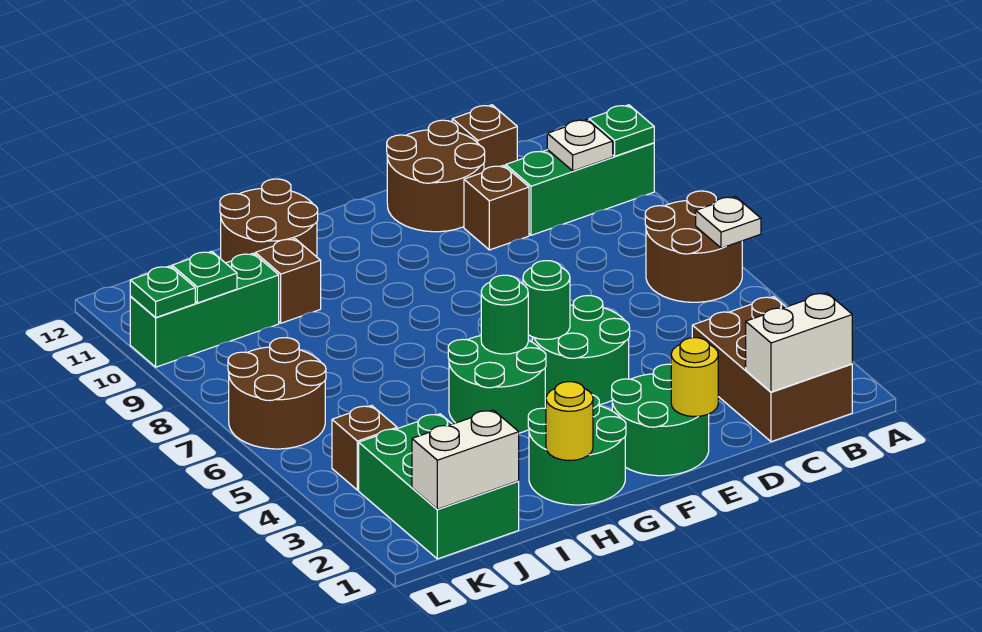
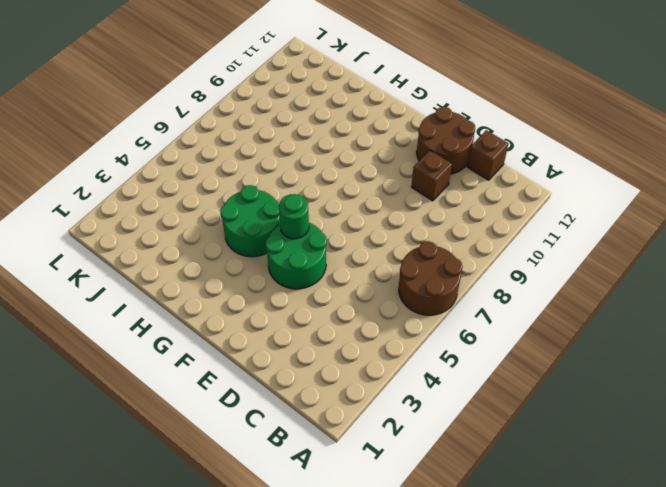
none -> green brick A10:C10 level 1
none -> brown brick B1:C3 level 1
none -> green round brick E1:F2 level 1

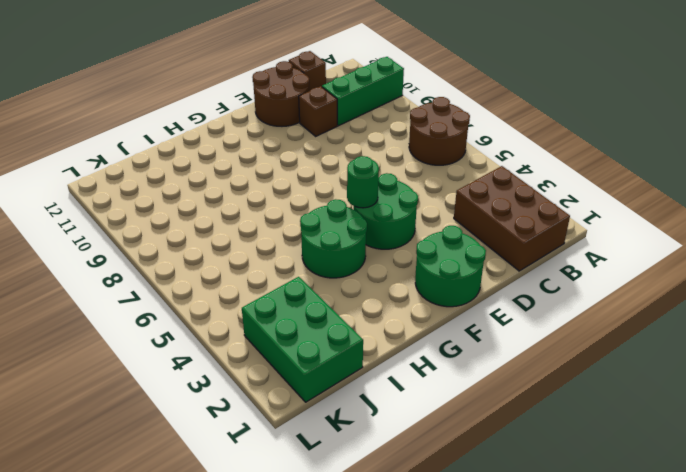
none -> green round brick G1:H2 level 1
none -> brown round brick H11:I12 level 1
none -> brown brick I10 level 1

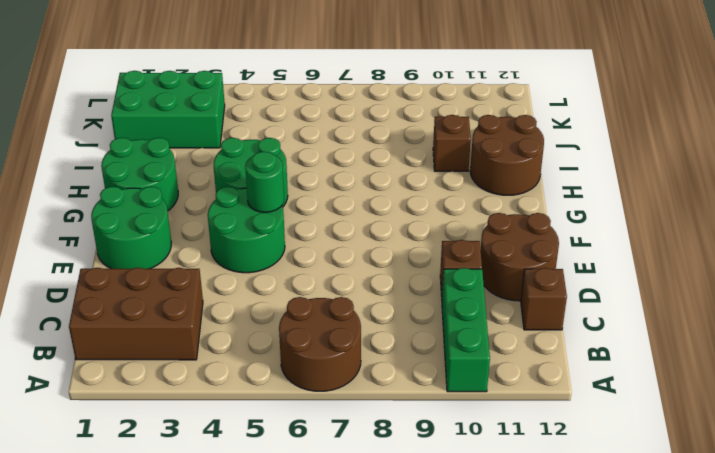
none -> green brick J10:L10 level 1
none -> brown brick K4 level 1
none -> brown round brick K6:L7 level 1

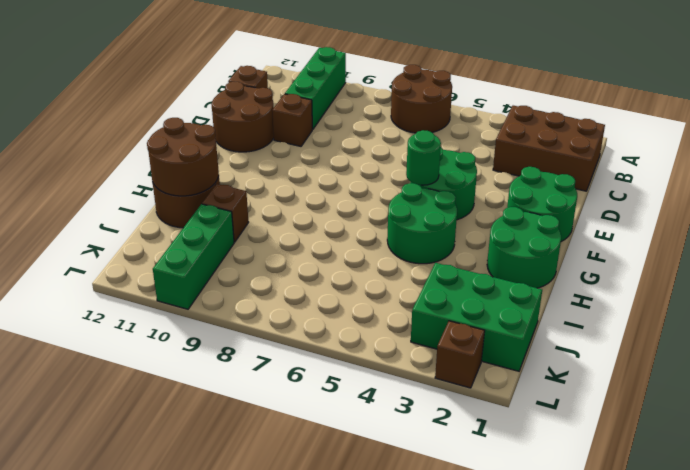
brown round brick H11:I12 level 2 -> brown round brick K6:L7 level 1
brown brick L2 level 1 -> brown brick K4 level 1
none -> white plate A6 level 2
none -> green plate A10 level 2
none -> white brick B1:C1 level 2

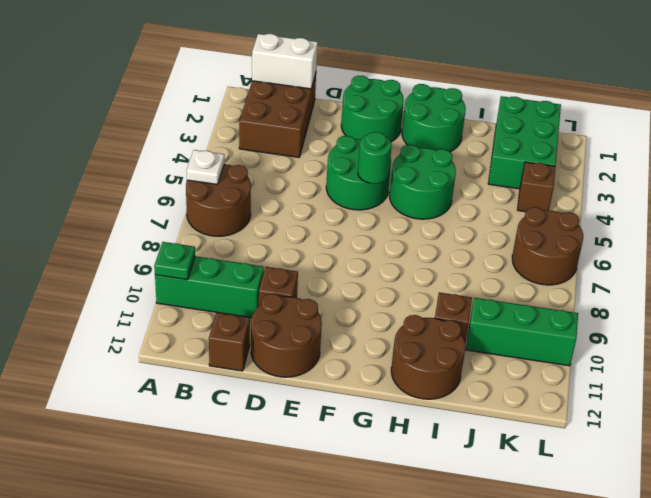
none -> white plate B10 level 2
none -> yellow round brick E1 level 2
none -> green round brick G5 level 2

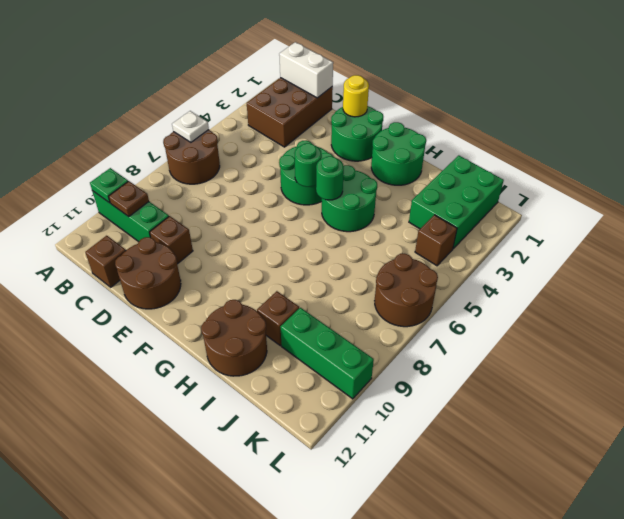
brown plate B10 level 2 -> white plate B10 level 2
none -> yellow round brick H1 level 2
none -> white brick J1:K1 level 2
none -> green plate K10 level 2

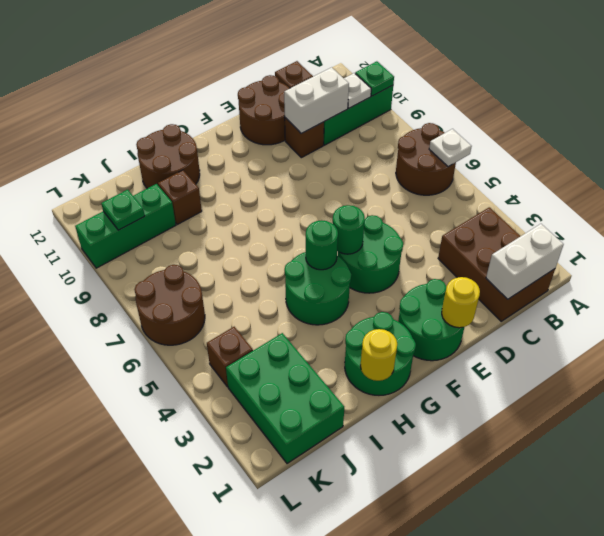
white brick C10:D10 level 2 -> white brick J1:K1 level 2
none -> green plate L10 level 2

